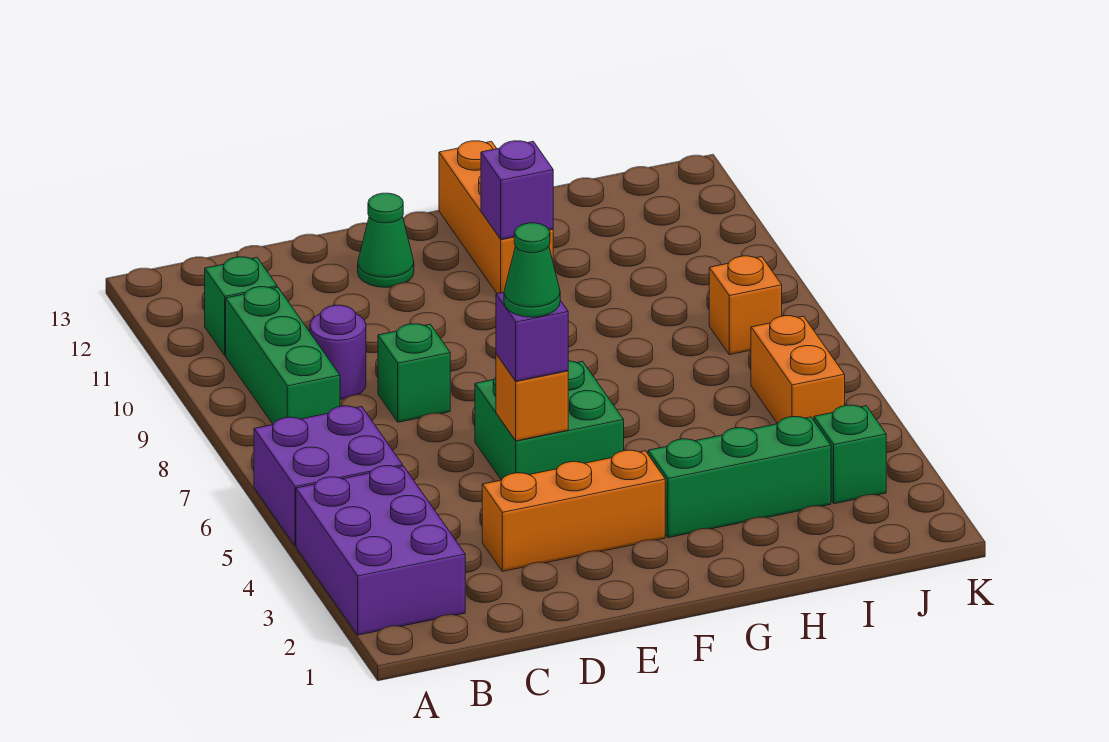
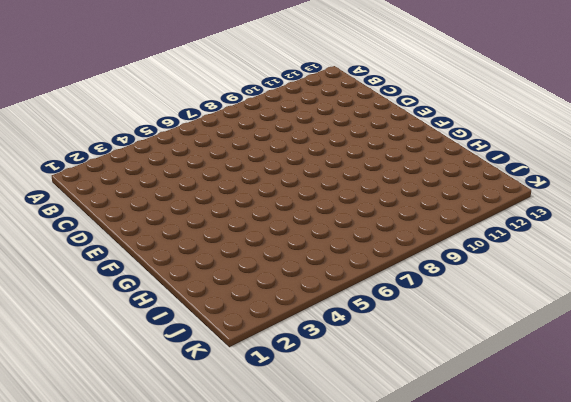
none -> purple brick A2:B4 level 1
none -> purple brick A5:B6 level 1
none -> green brick B8:B10 level 1

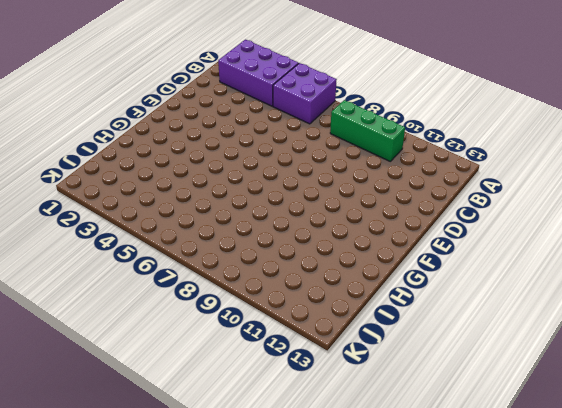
none -> green brick B11 level 1
none -> purple round brick C9 level 1
none -> orange brick D3:F3 level 1

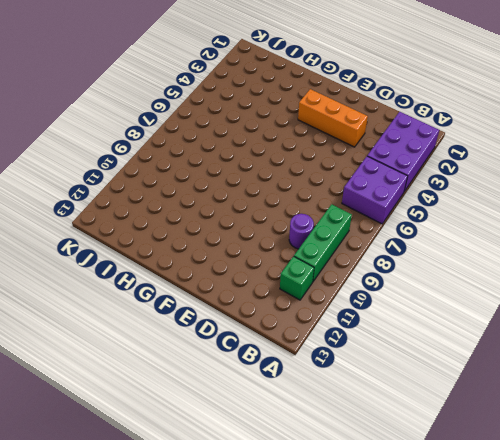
none -> green brick D8 level 1
none -> green brick E5:F6 level 1
none -> green cone E12 level 1

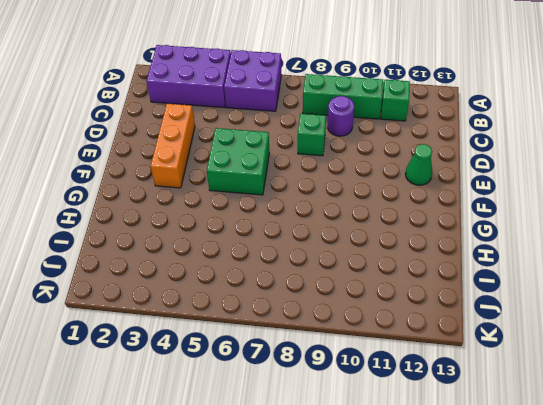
none -> green brick G3:I3 level 1
none -> orange brick G11:G13 level 1
none -> green brick J3 level 1

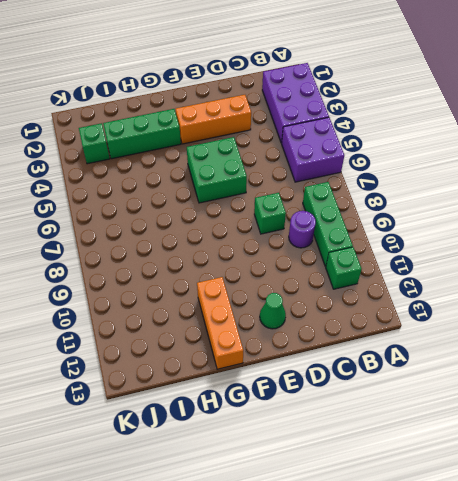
none -> orange brick J5:J6 level 1
none -> orange brick J8 level 1
none -> orange brick E5 level 2

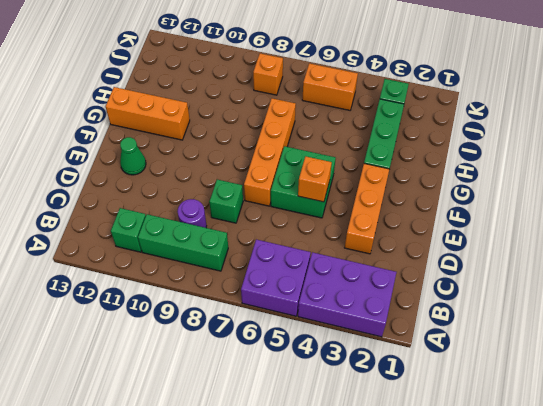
orange brick E7:H7 level 1 -> none
none -> purple brick G11 level 2
none -> purple brick E5 level 3
none -> green cone E5 level 4

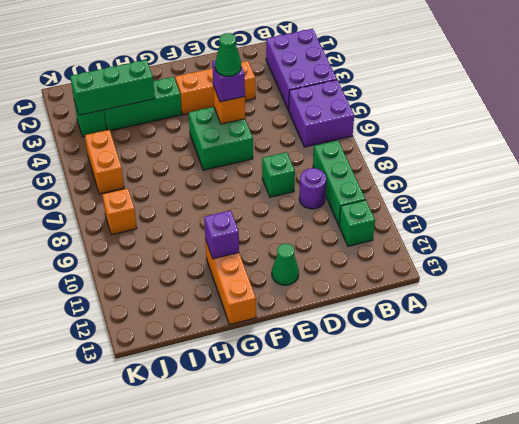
green brick H3:J3 level 2 -> none

